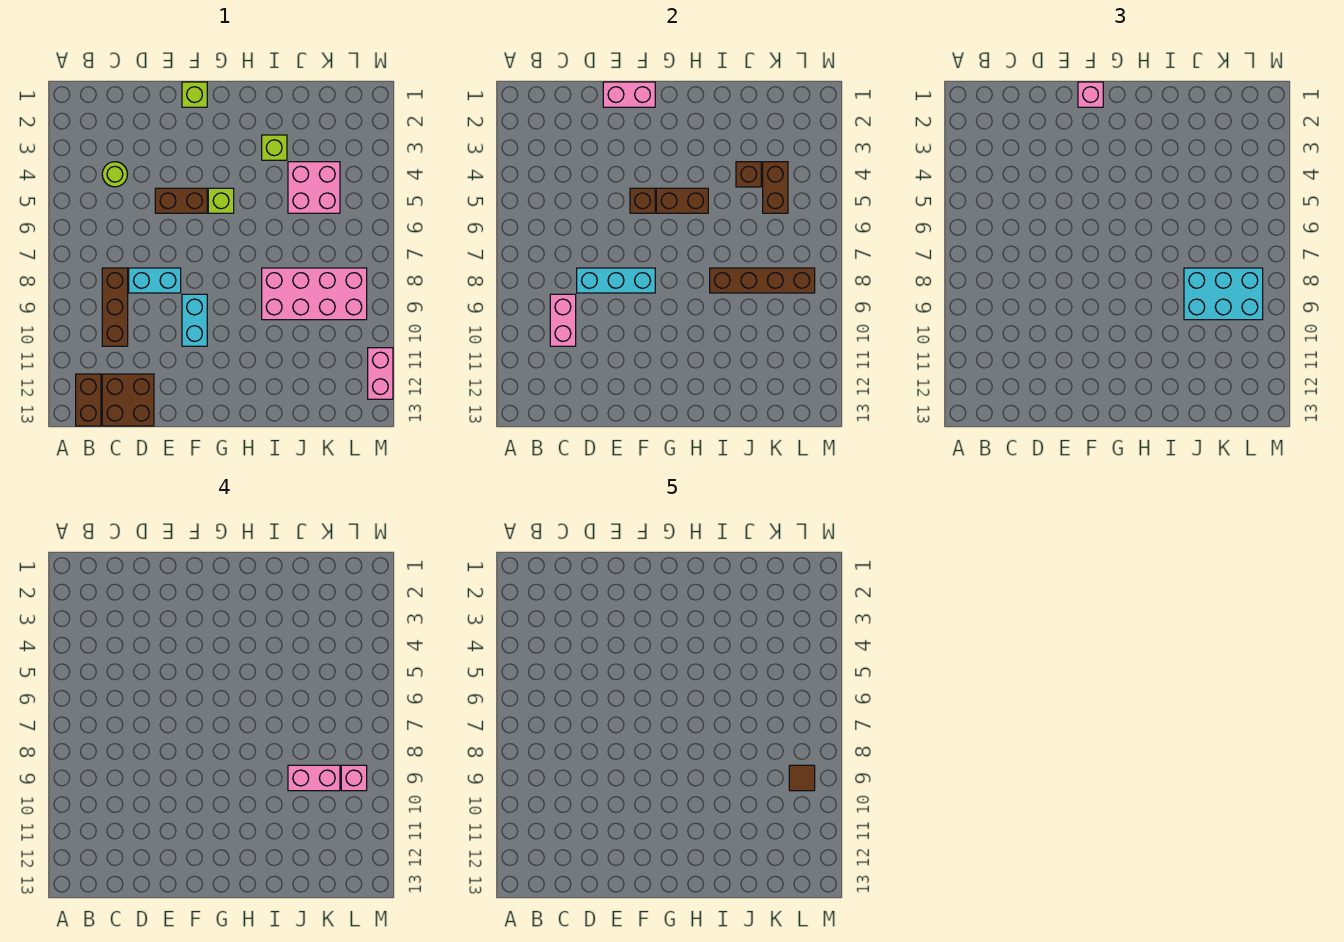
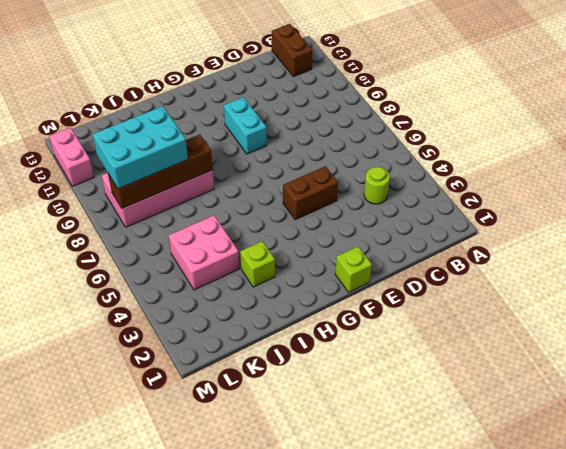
none -> brown brick C8:C10 level 1
none -> brown brick C12:D13 level 1
none -> cyan brick D8:E8 level 1

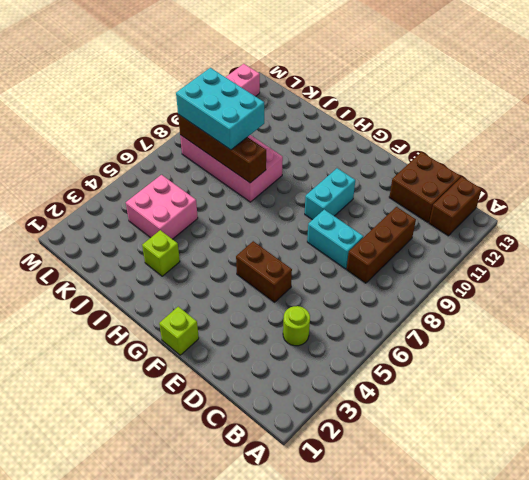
none -> lime brick G5 level 1
none -> pink brick C9:C10 level 2
none -> cyan brick D8:F8 level 2

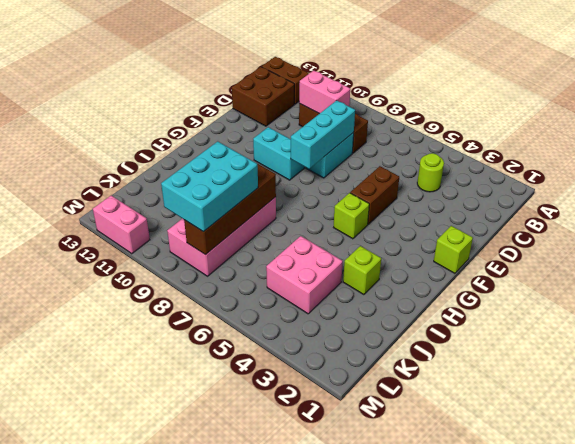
none -> pink brick E1:F1 level 2
none -> brown brick F5 level 2
none -> brown brick G5:H5 level 2

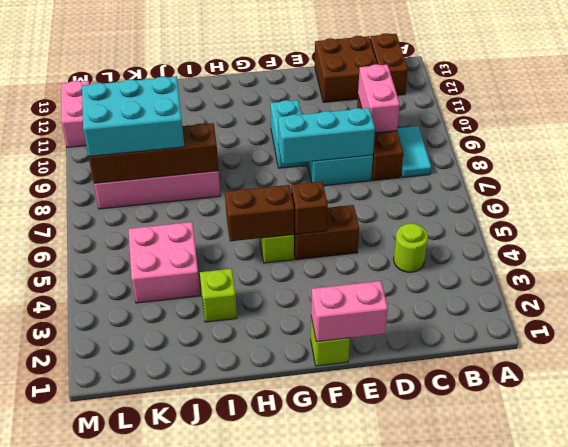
cyan tile B8:B9 level 1 -> none
none -> brown brick J4 level 2
none -> brown brick K4:K5 level 2
none -> pink brick F1 level 3

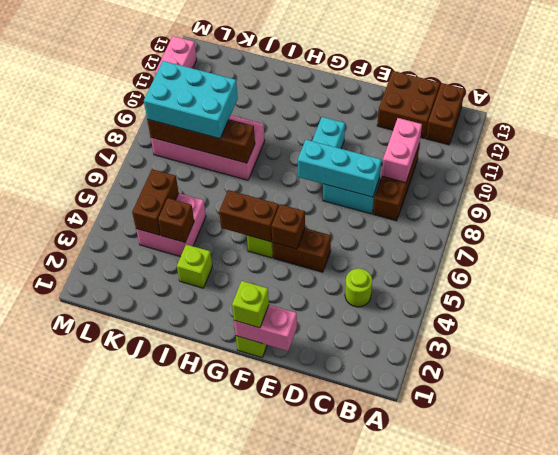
lime brick F1 level 3 -> pink brick F1 level 3
none -> pink brick J9:K9 level 4
none -> pink brick L9 level 4
none -> brown tile L9 level 5

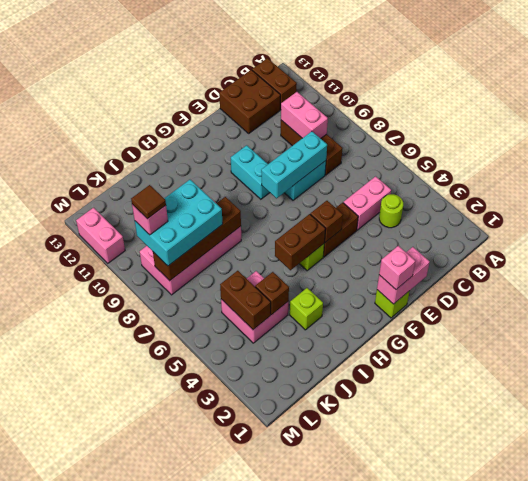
pink brick C5:D5 level 1 -> pink brick J9:K9 level 4

